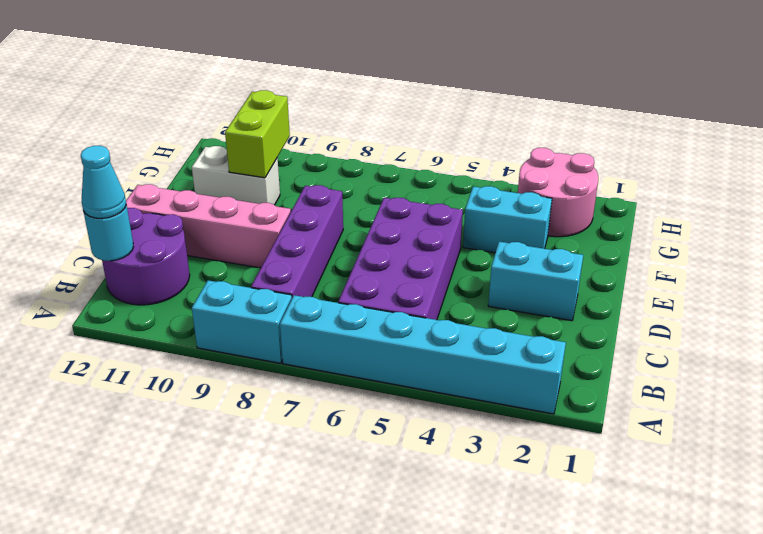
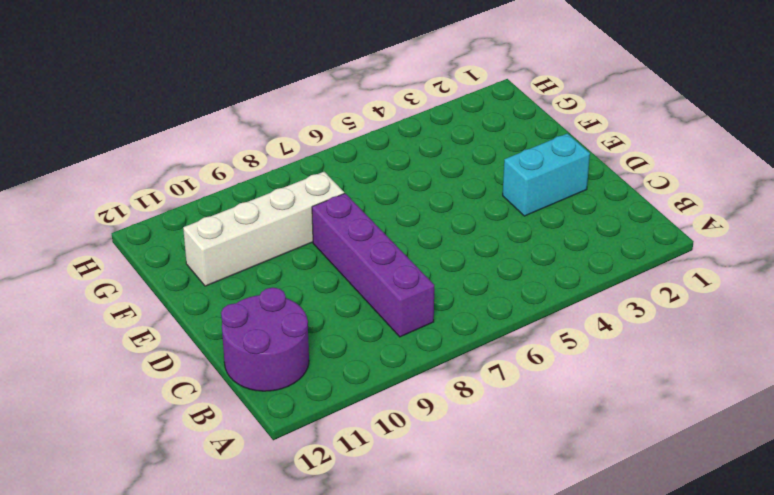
white brick F8:F11 level 1 -> white brick F10:F11 level 1
none -> cyan brick A2:A7 level 1
none -> cyan brick A8:A9 level 1
none -> purple brick B5:E6 level 1

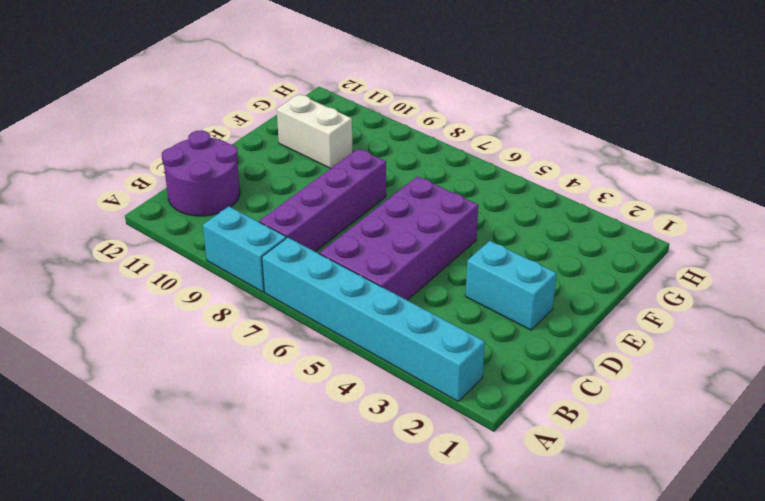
none -> pink brick D9:D12 level 1
none -> cyan brick F3:F4 level 1
none -> pink round brick G2:H3 level 1

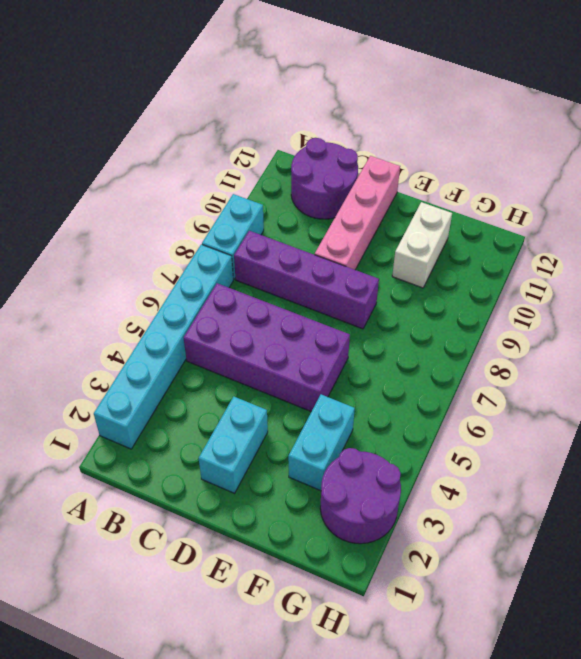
purple round brick G2:H3 level 1 -> pink round brick G2:H3 level 1
none -> cyan round brick B12 level 2
none -> lime brick F10:G10 level 2
none -> cyan cone B12 level 3

